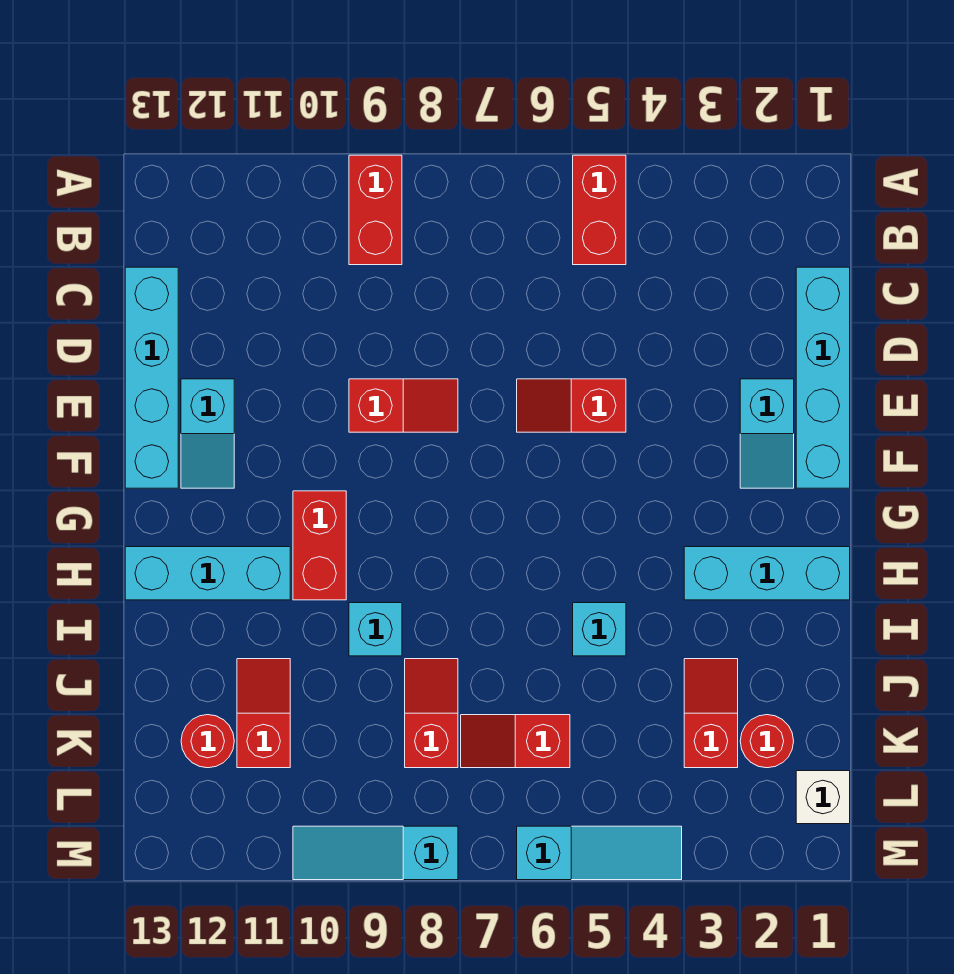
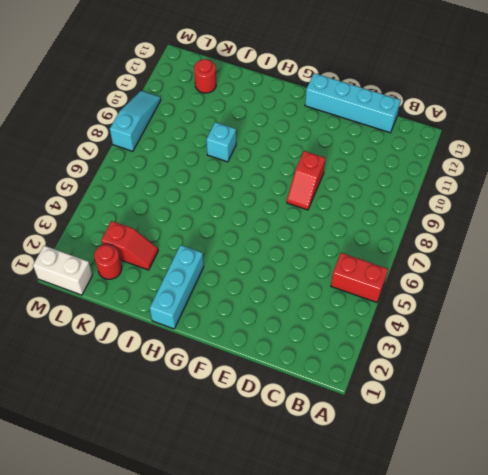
white brick L1:M1 level 1 -> white brick L1 level 1
none -> red brick A9:B9 level 1
none -> cyan brick C1:F1 level 1
none -> cyan slope E2:F2 level 1 top E

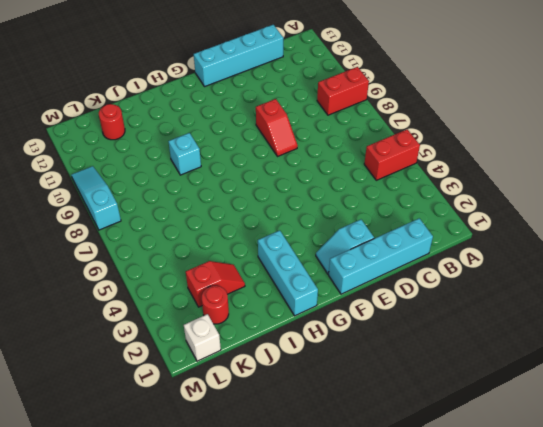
none -> red slope E5:E6 level 1 top 5
none -> cyan slope E12:F12 level 1 top E
none -> red brick G10:H10 level 1

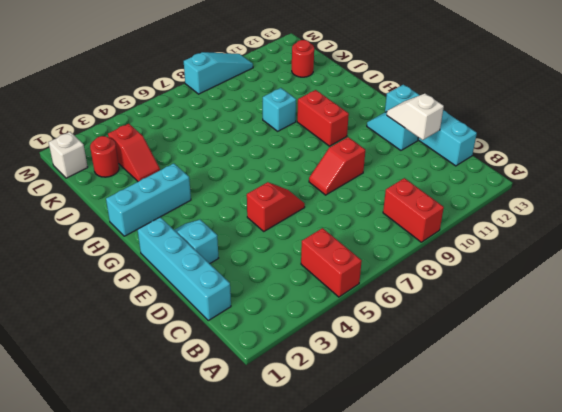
white slope D12:E12 level 2 top D -> none
none -> cyan brick H11:H13 level 1
none -> cyan brick I5 level 1
none -> red slope J8:K8 level 1 top K

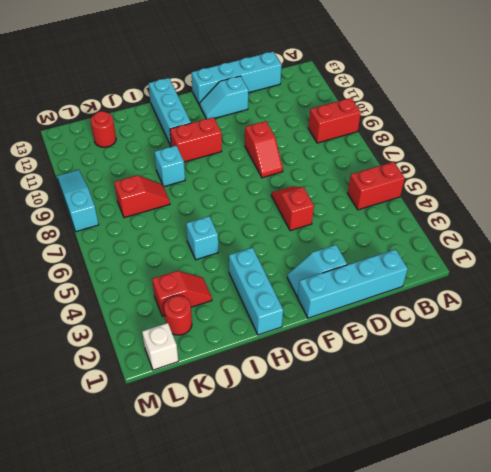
none -> red slope J11:K11 level 1 top K
none -> red slope K6:K7 level 1 top 6
none -> cyan slope M4:M6 level 1 top 6

